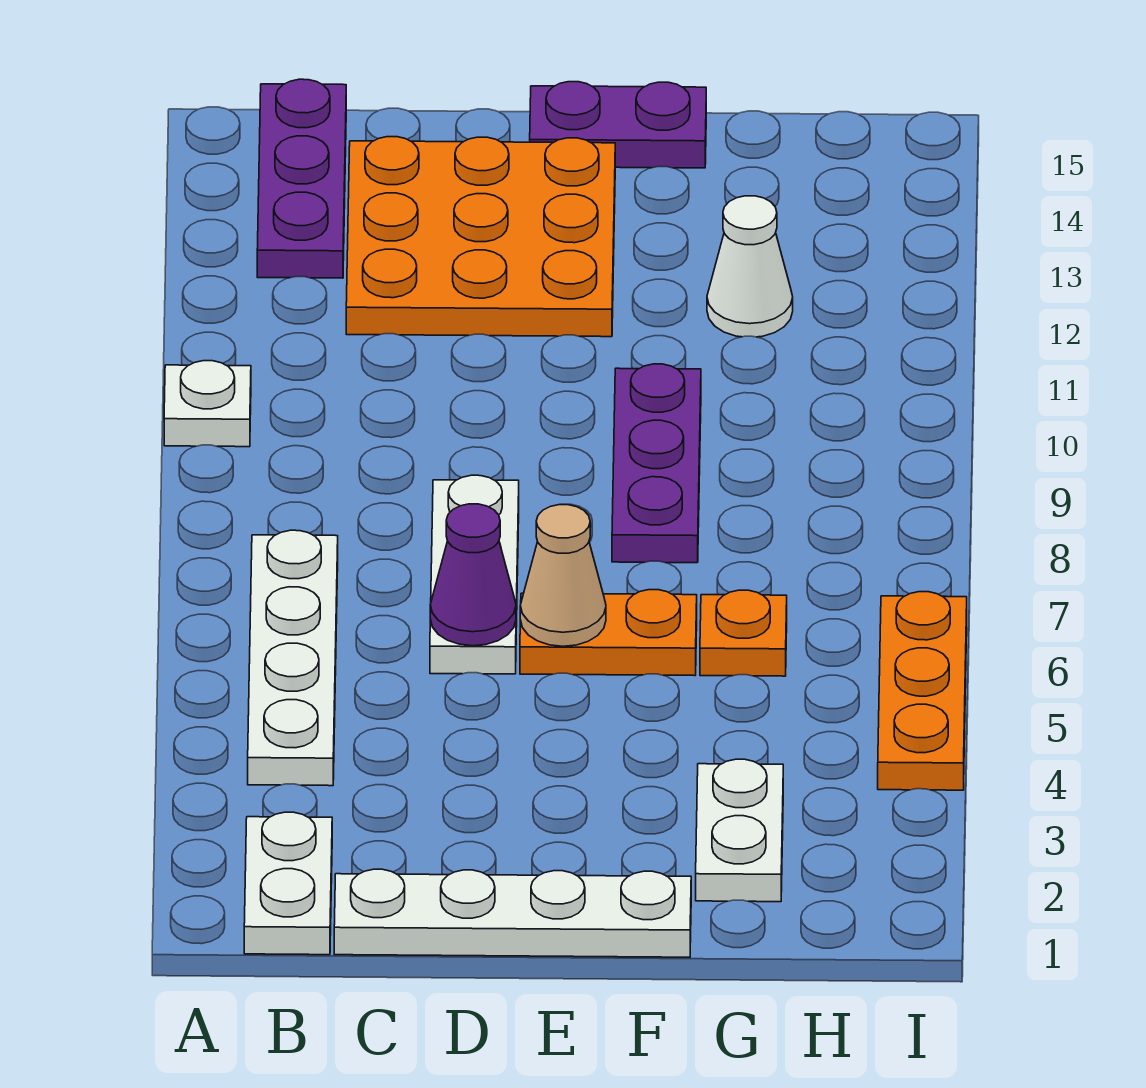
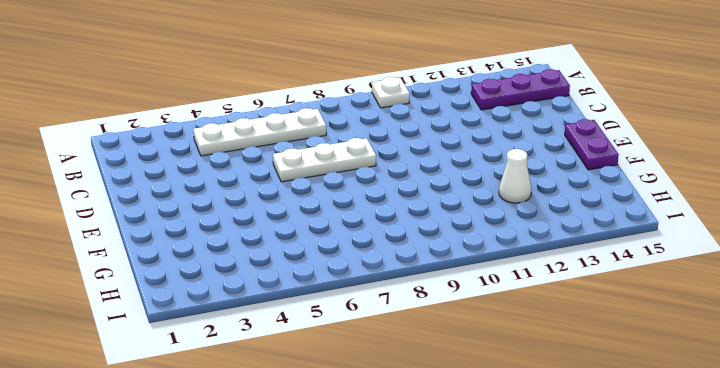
none -> white plate B1:B2 level 1
none -> white plate C1:F1 level 1
none -> orange plate C12:E14 level 1

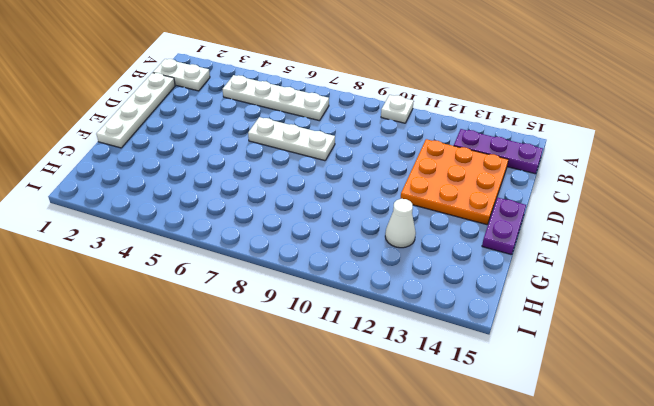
none -> orange plate E6:F6 level 1
none -> purple plate F8:F10 level 1
none -> white plate G2:G3 level 1

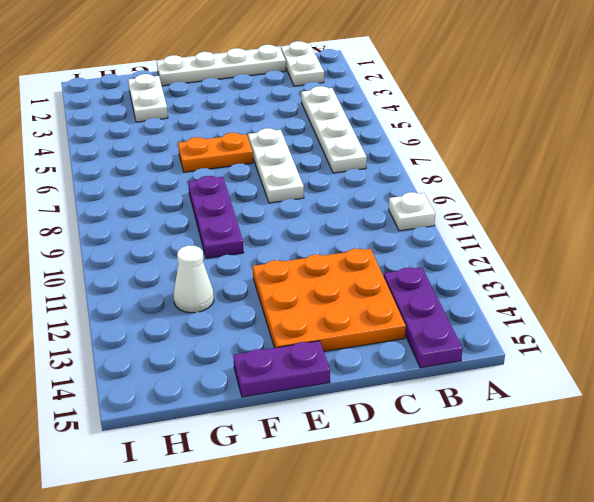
none -> orange plate G6 level 1
none -> orange plate I4:I6 level 1
none -> purple cone D6 level 2

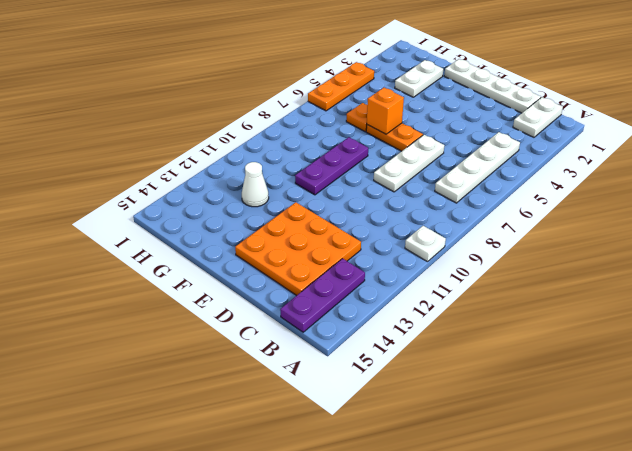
orange brick F6 level 2 -> none
none -> purple plate E15:F15 level 1
none -> purple cone D6 level 2
none -> tan cone E6 level 2

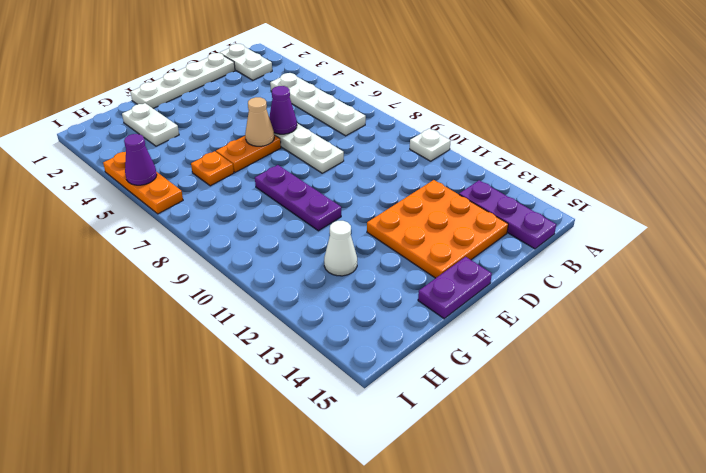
purple cone I5 level 2 -> none

